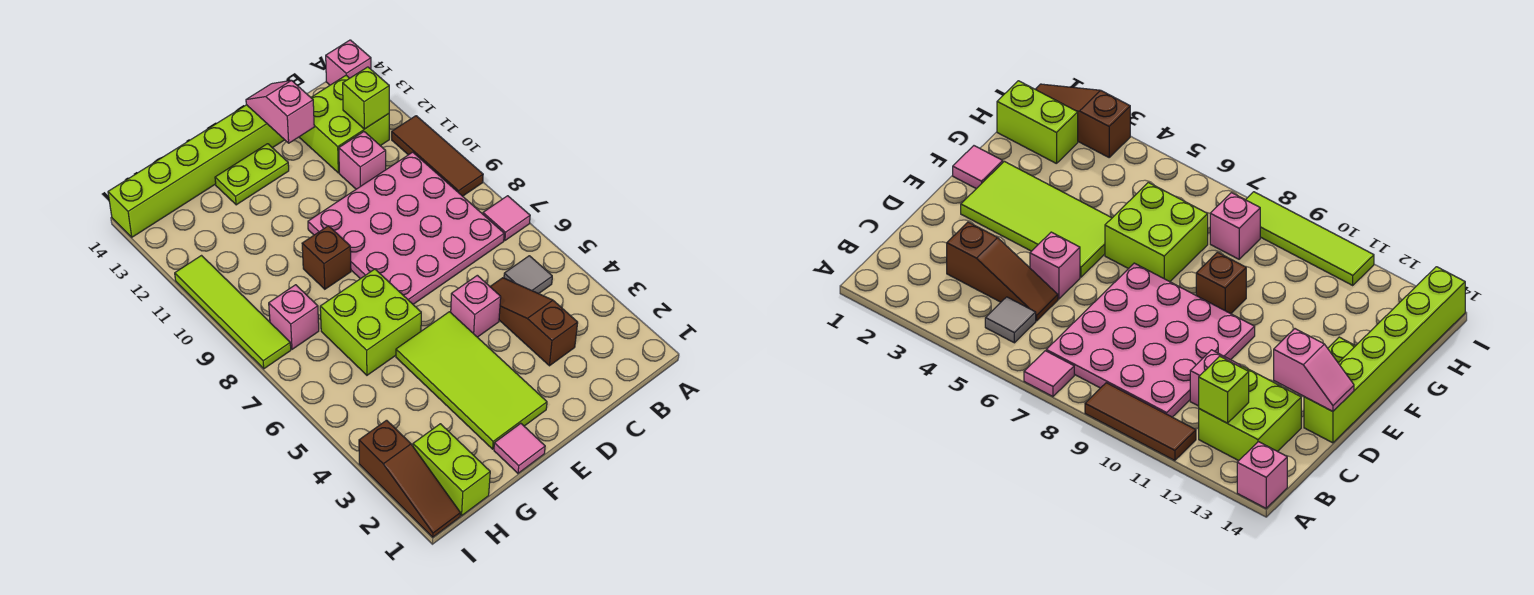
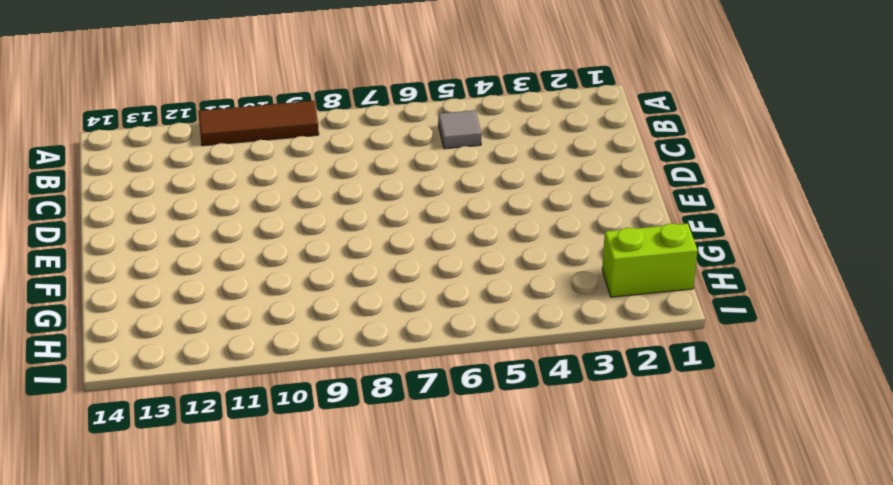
none -> pink tile A7 level 1
none -> pink brick A14 level 1
none -> pink plate B7:E10 level 1

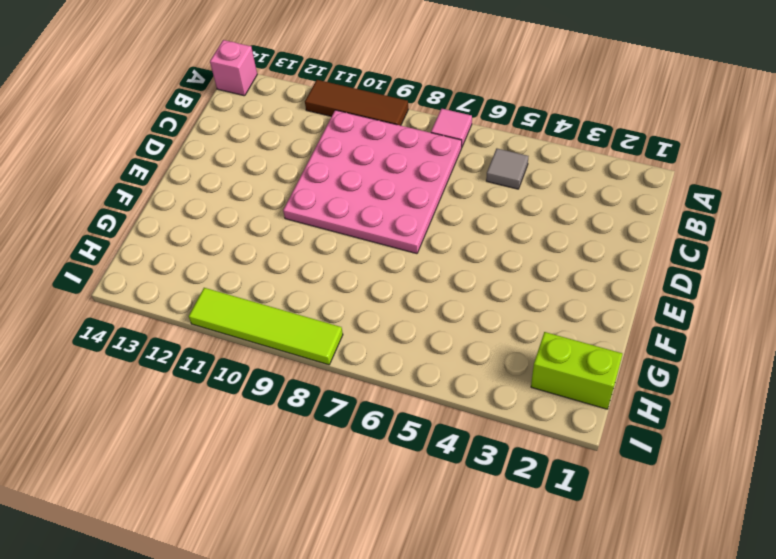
none -> lime brick B12:C13 level 1
none -> brown slope C3:C5 level 1 top 3
none -> pink brick C11 level 1

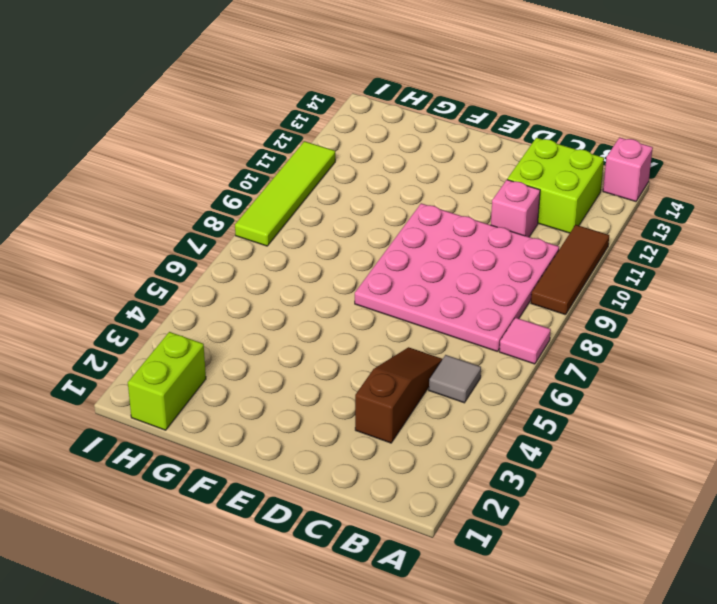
none -> pink brick D5 level 1
none -> lime brick D14:I14 level 1
none -> lime tile E2:F5 level 1

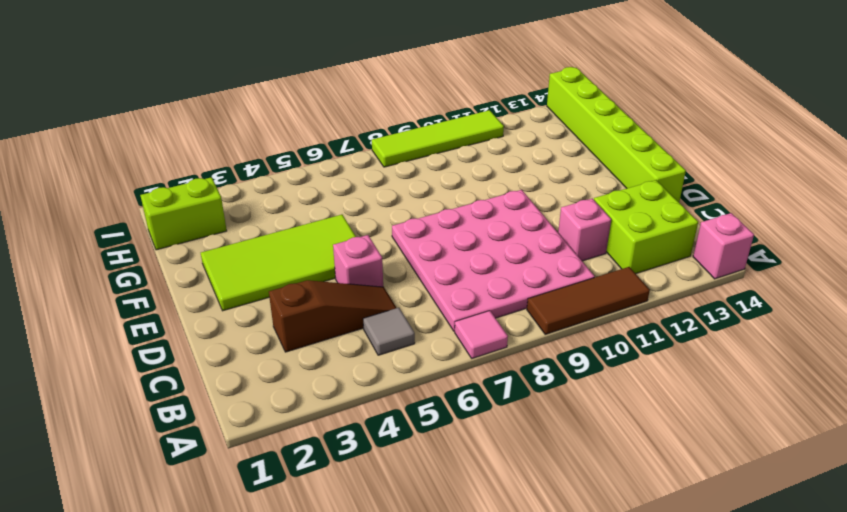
none -> lime plate E13:F13 level 1
none -> pink tile F1 level 1
none -> lime brick F6:G7 level 1

